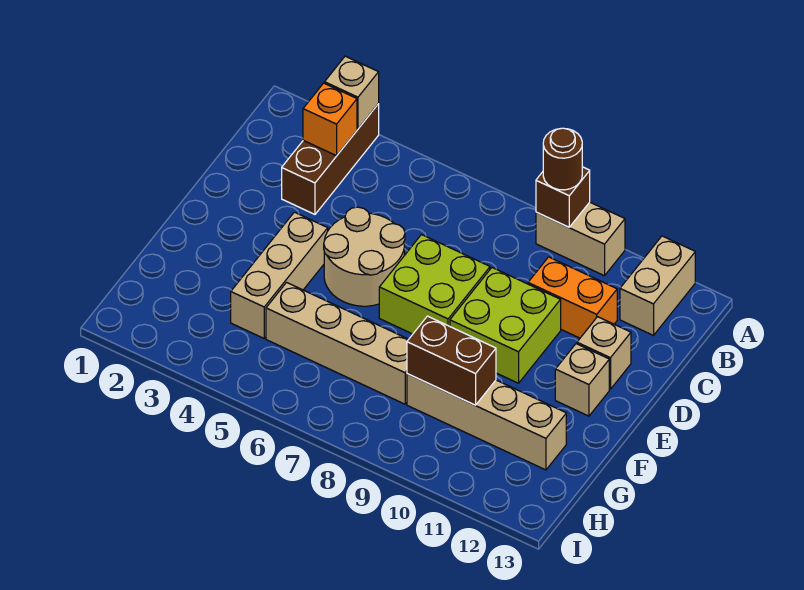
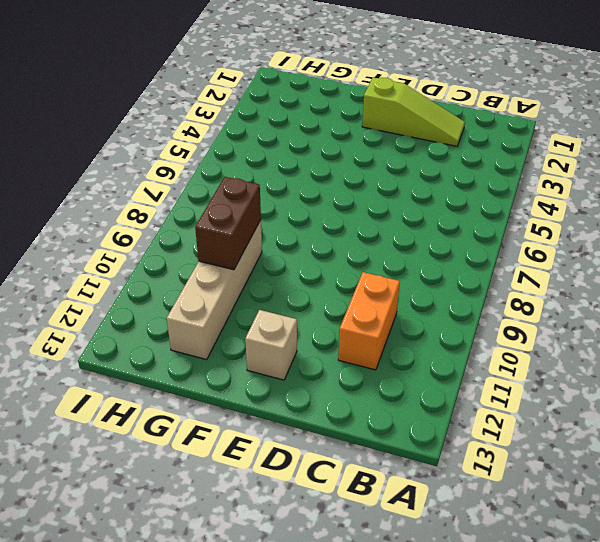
lime slope C2:E2 level 1 top E -> none
none -> brown brick A3:C3 level 1
none -> tan brick A9:A10 level 1
none -> tan brick A12:B12 level 1

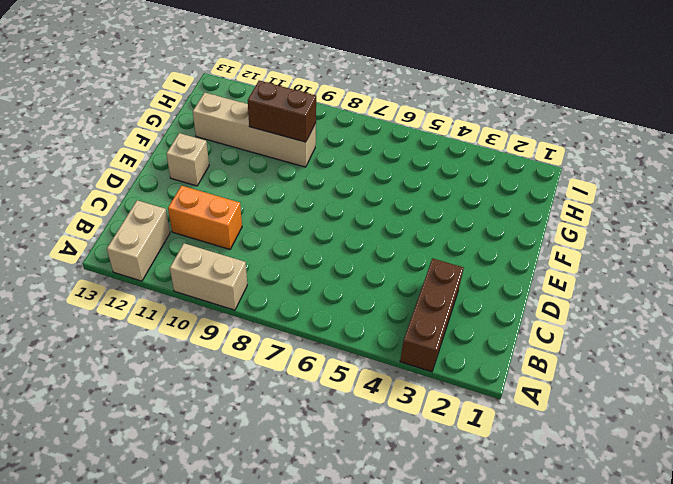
none -> tan round brick D5:E6 level 1
none -> lime brick D7:E8 level 1
none -> lime brick D9:E10 level 1

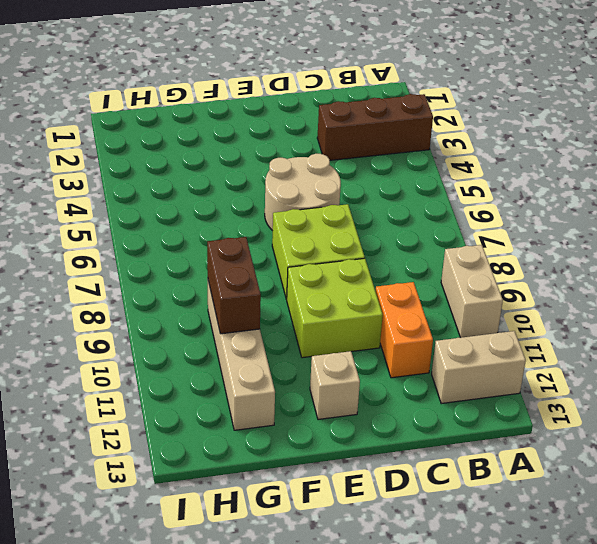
none -> tan brick D12 level 1
none -> tan brick E4:G4 level 1
none -> tan brick G5:G8 level 1

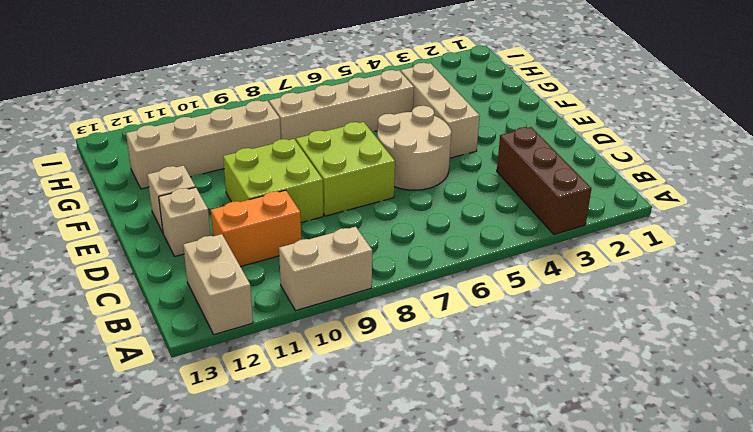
none -> tan brick A3 level 2
none -> brown brick A9 level 2
none -> orange brick B3 level 2

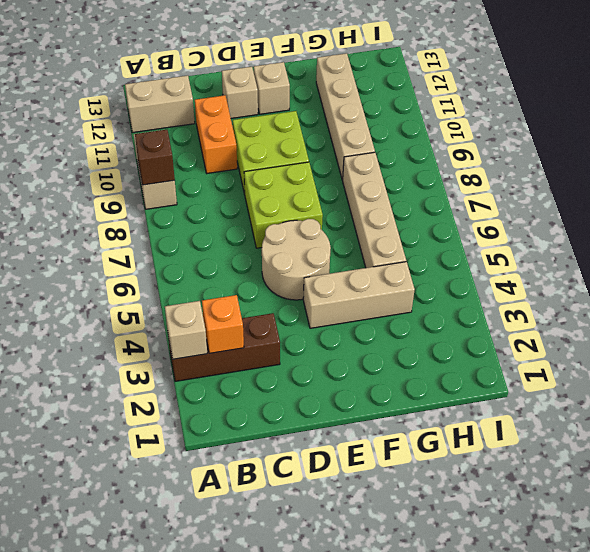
none -> brown brick G9:G10 level 2
none -> brown round brick A9 level 3

